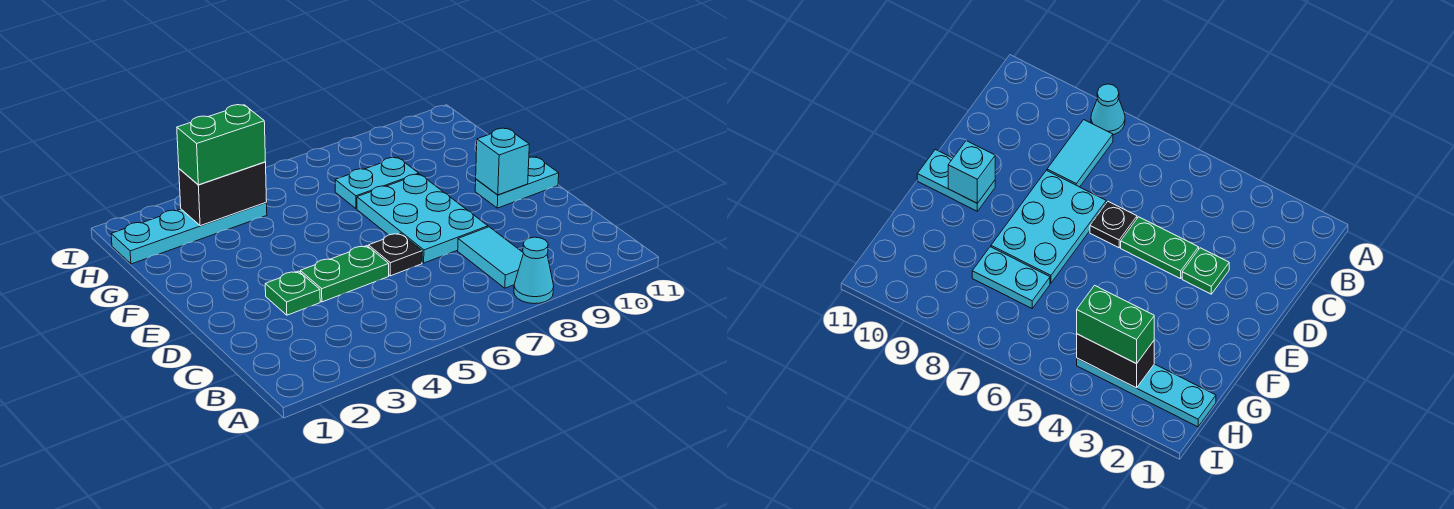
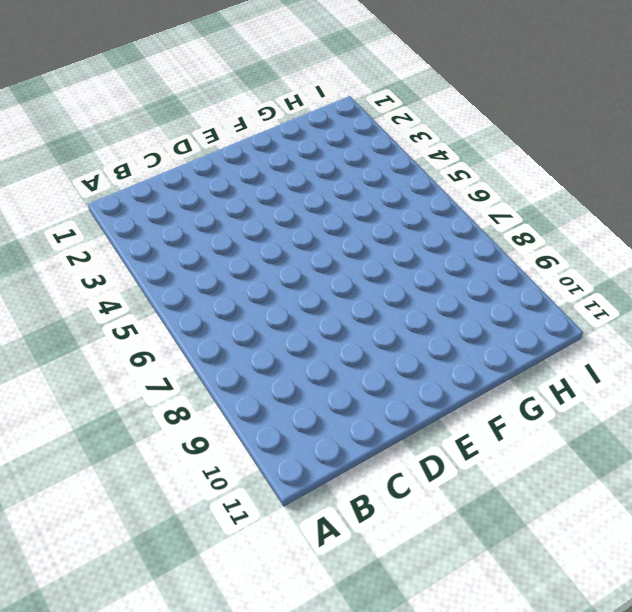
none -> cyan cone A8 level 1
none -> cyan tile B8:C8 level 1
none -> green plate D3 level 1

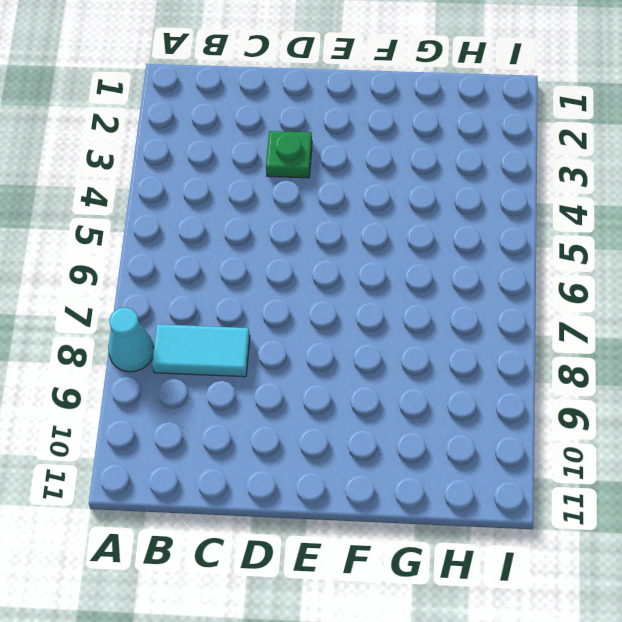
none -> green plate D4:D5 level 1
none -> black plate D6 level 1
none -> cyan plate D7:F8 level 1

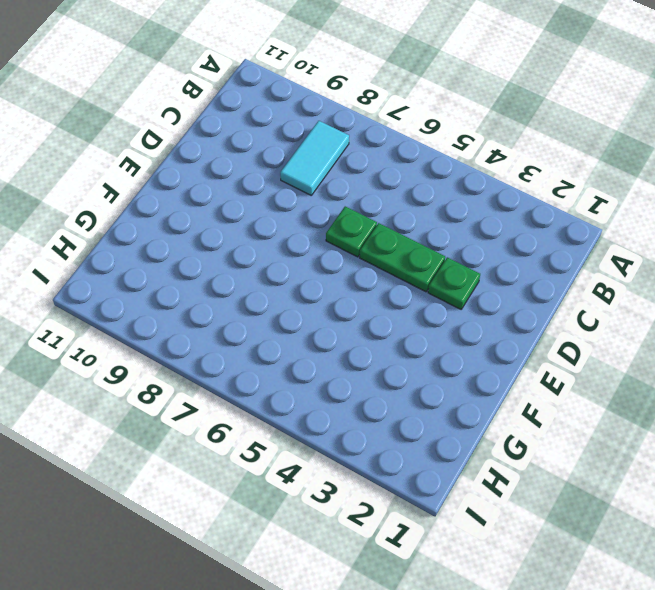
green plate D6 level 1 -> black plate D6 level 1
none -> cyan cone A8 level 1
none -> cyan plate D7:F8 level 1
none -> cyan plate E10:E11 level 1

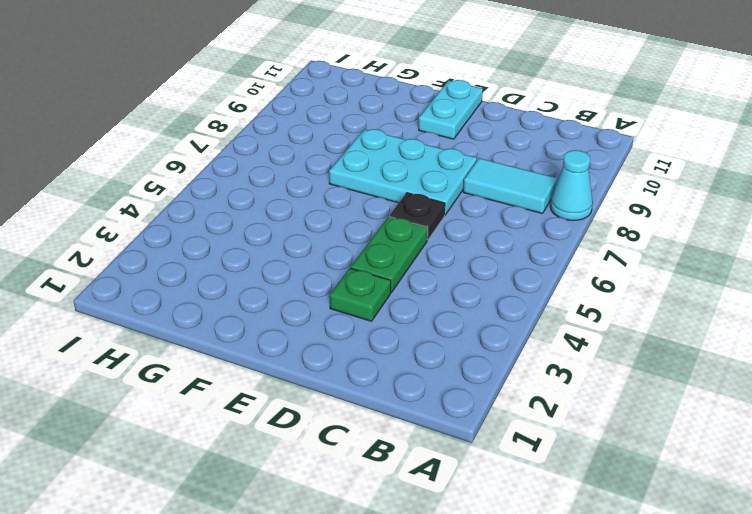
none -> cyan plate G7:G8 level 1
none -> cyan plate H1:H4 level 1
none -> cyan brick E10 level 2

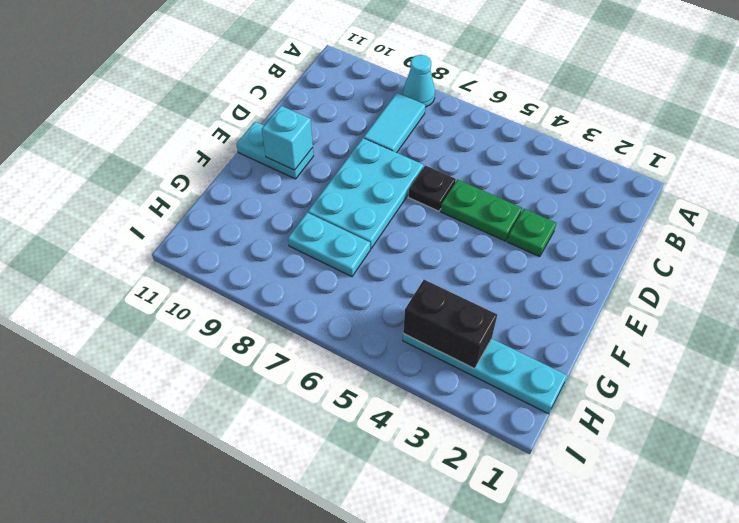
none -> green brick H3:H4 level 3

